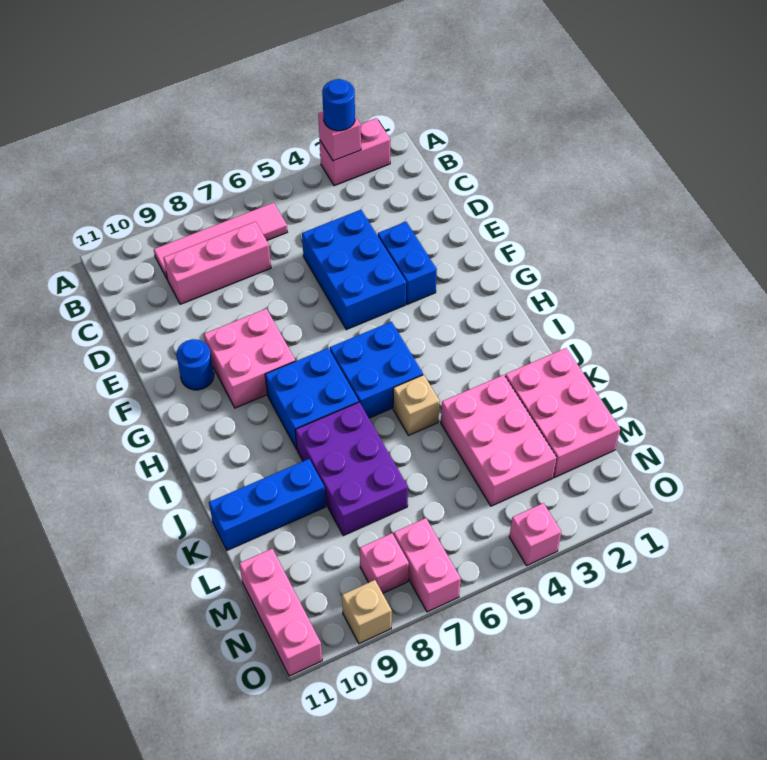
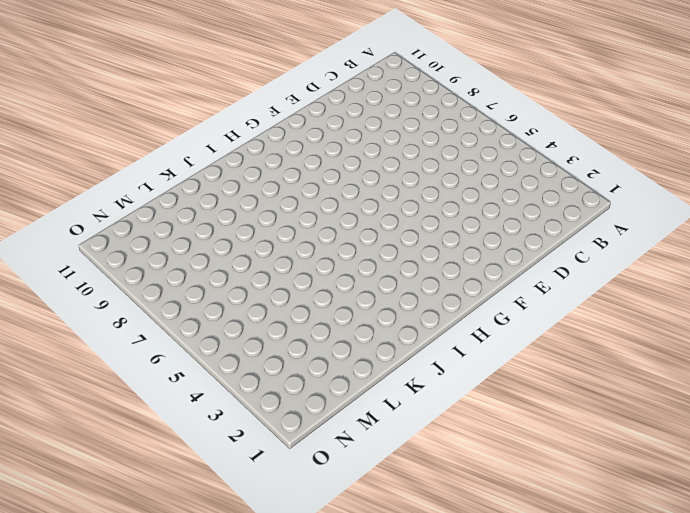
none -> pink brick A2:A3 level 1
none -> pink tile B6:B9 level 1
none -> pink brick C7:C9 level 1

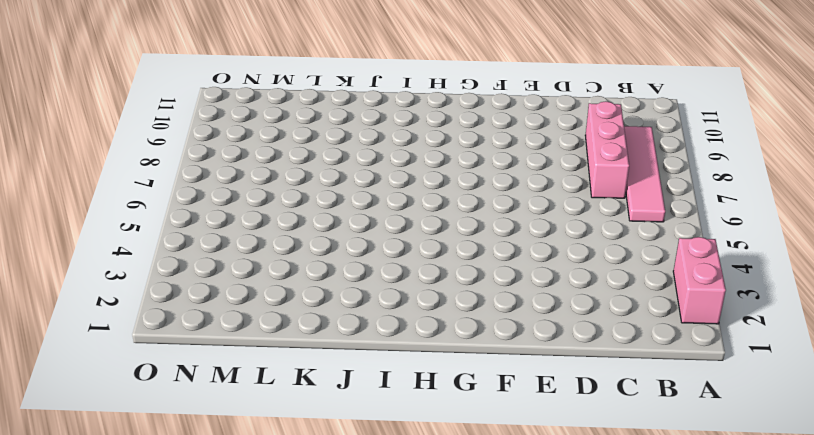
none -> blue brick D4:F5 level 1
none -> blue brick E3:F3 level 1
none -> pink brick F8:G9 level 1

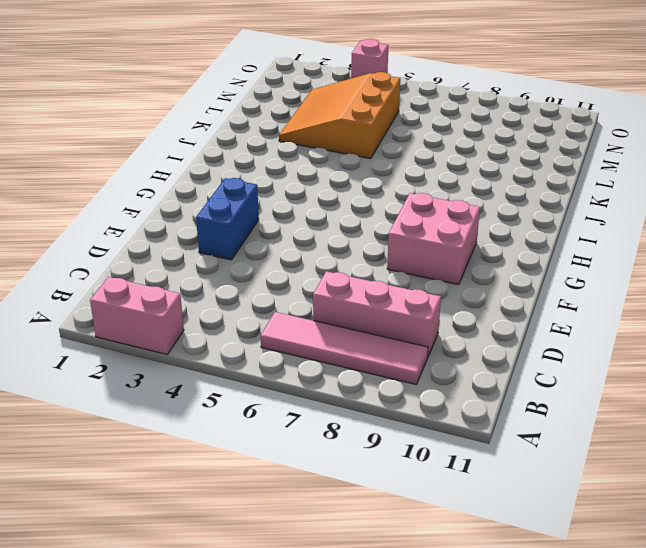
orange slope K3:M5 level 1 top 5 -> pink brick K3:M4 level 1
none -> blue brick D4:F5 level 1
none -> blue round brick F10 level 1
none -> blue brick H5:I6 level 1

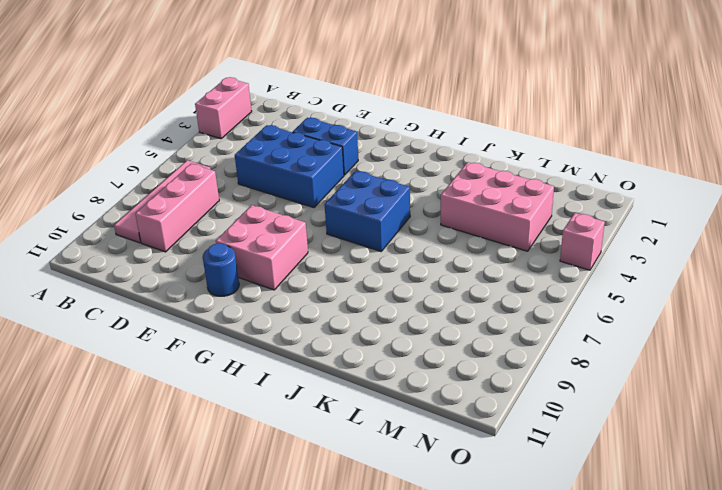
none -> blue brick H7:I8 level 1
none -> tan brick J5 level 1
none -> purple brick J7:L8 level 1

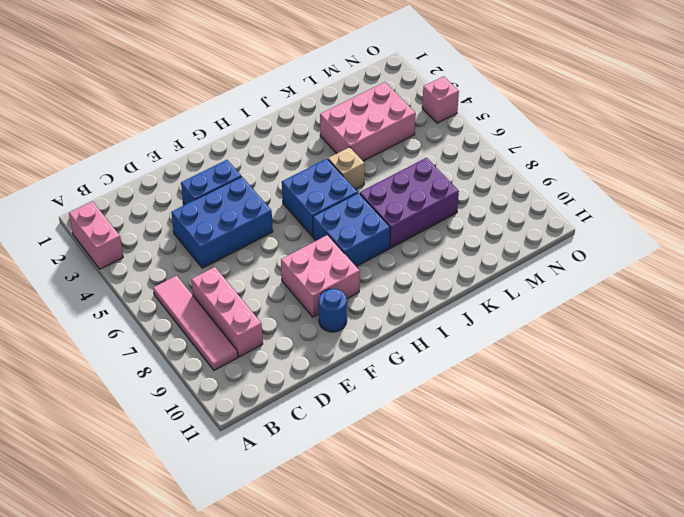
none -> pink brick K1:M2 level 1
none -> blue brick K9:K11 level 1
none -> pink brick M11:O11 level 1

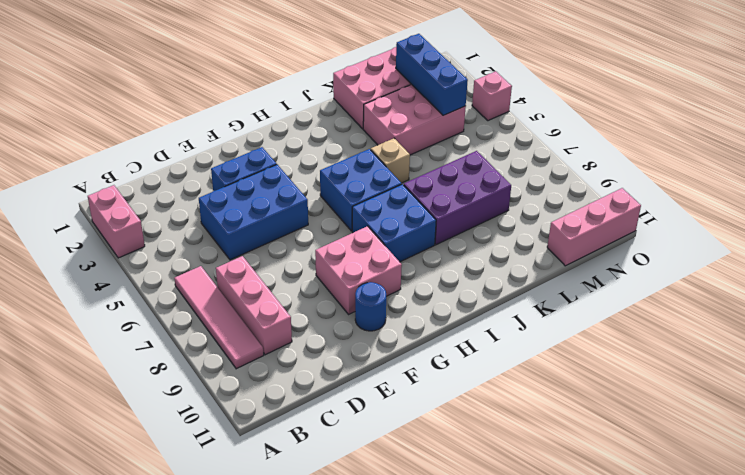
blue brick M2:M4 level 2 -> blue brick K9:K11 level 1
none -> pink brick N7:O7 level 1
none -> pink brick N8 level 1
none -> tan brick O9 level 1

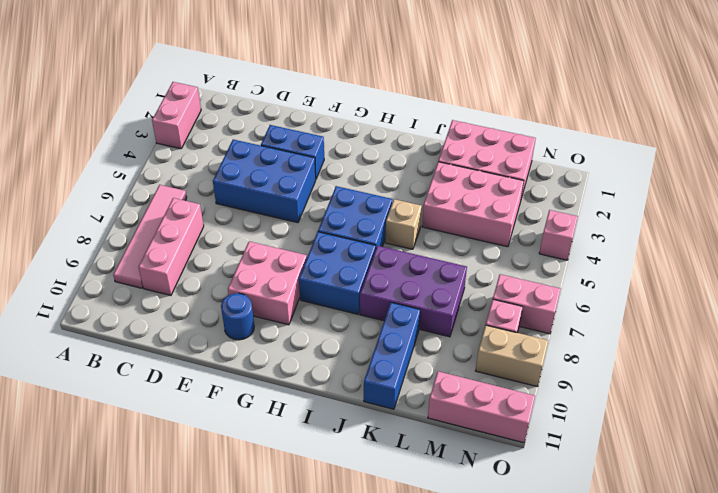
tan brick N9:O9 level 1 -> tan brick O9 level 1
none -> pink brick A3 level 2
none -> blue round brick A3 level 3

